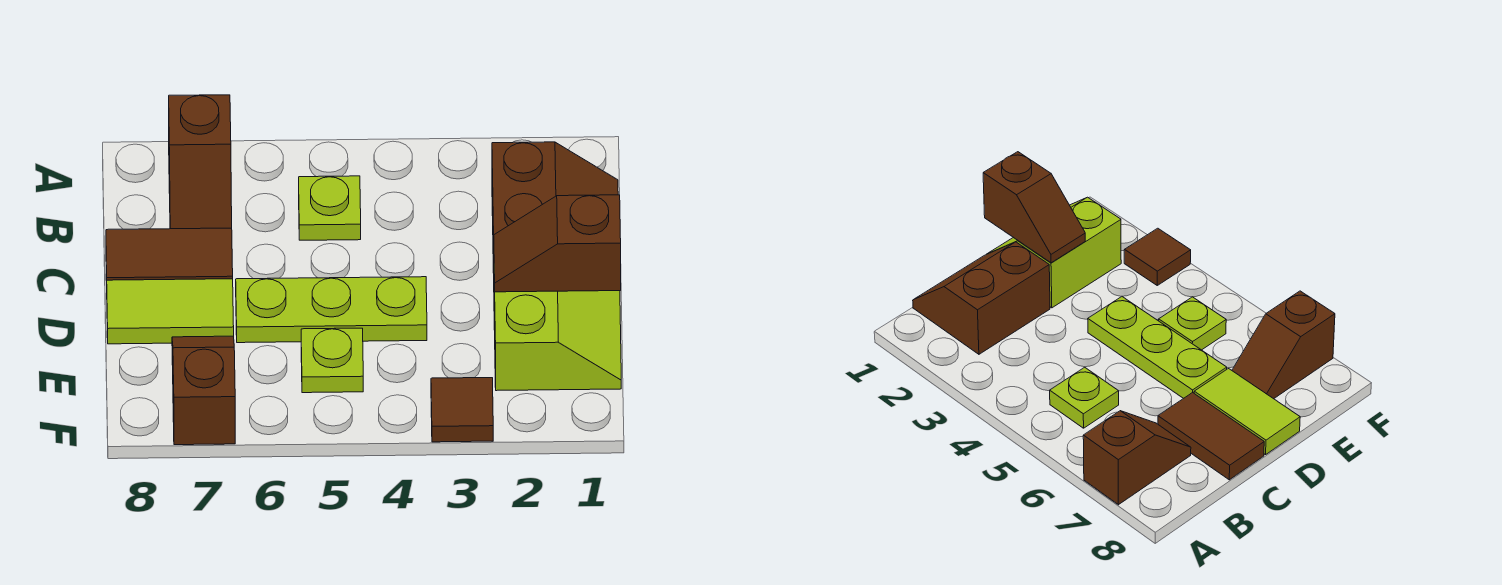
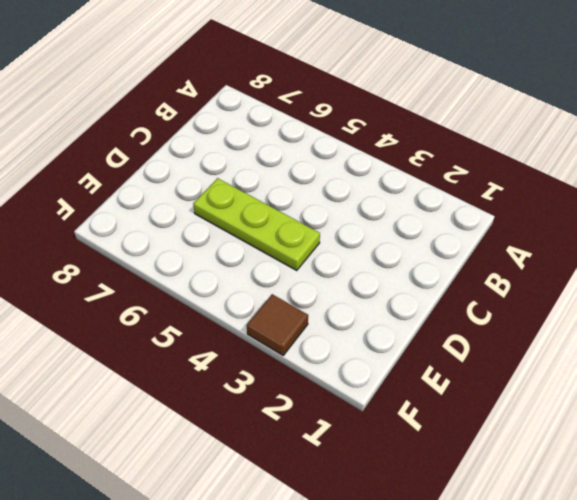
none -> brown slope A7:B7 level 1 top A
none -> brown slope B1:C2 level 1 top 2

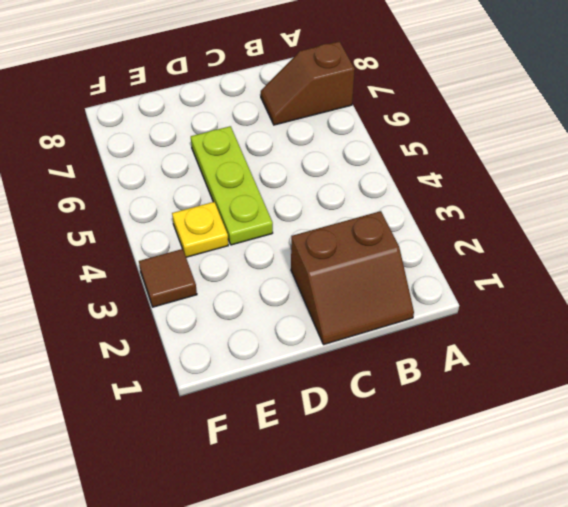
yellow plate E4 level 1 -> none
none -> lime plate B5 level 1
none -> brown tile C7:C8 level 1

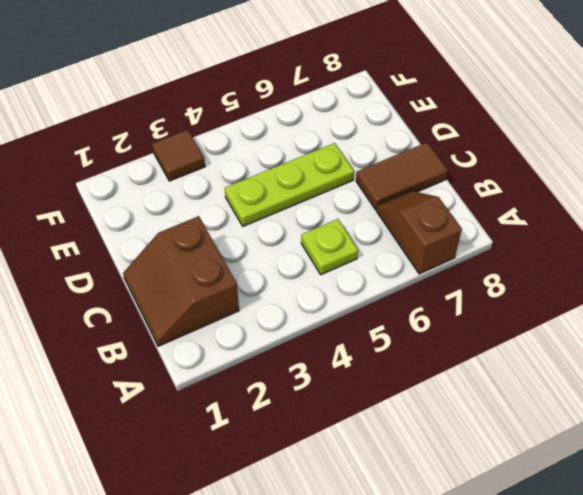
none -> lime slope D1:E2 level 1 top 2
none -> lime tile D7:D8 level 1

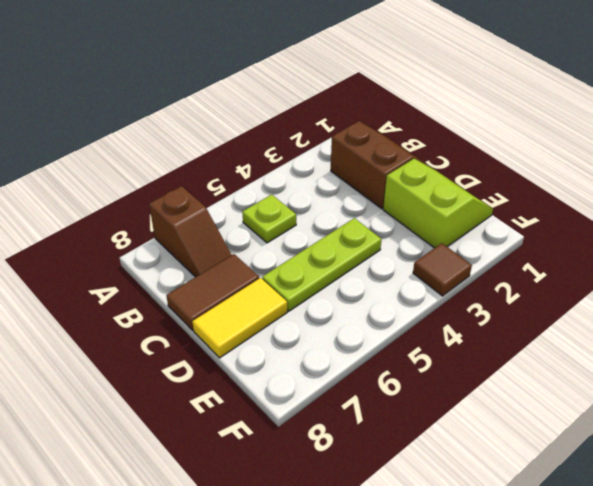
yellow tile D7:D8 level 1 -> lime tile D7:D8 level 1
none -> lime plate E5 level 1
none -> brown slope E7:F7 level 1 top F

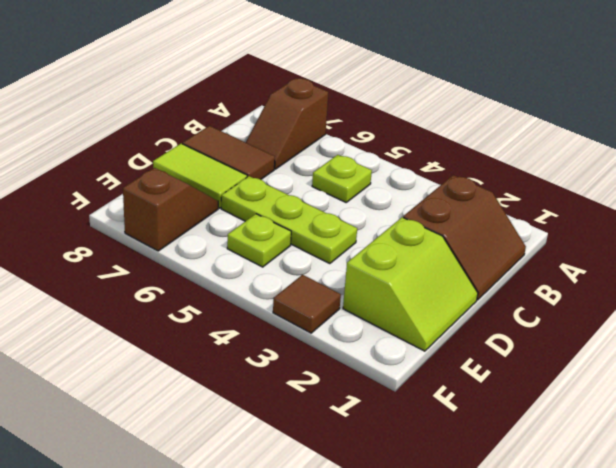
none -> brown slope D1:D2 level 2 top 1

